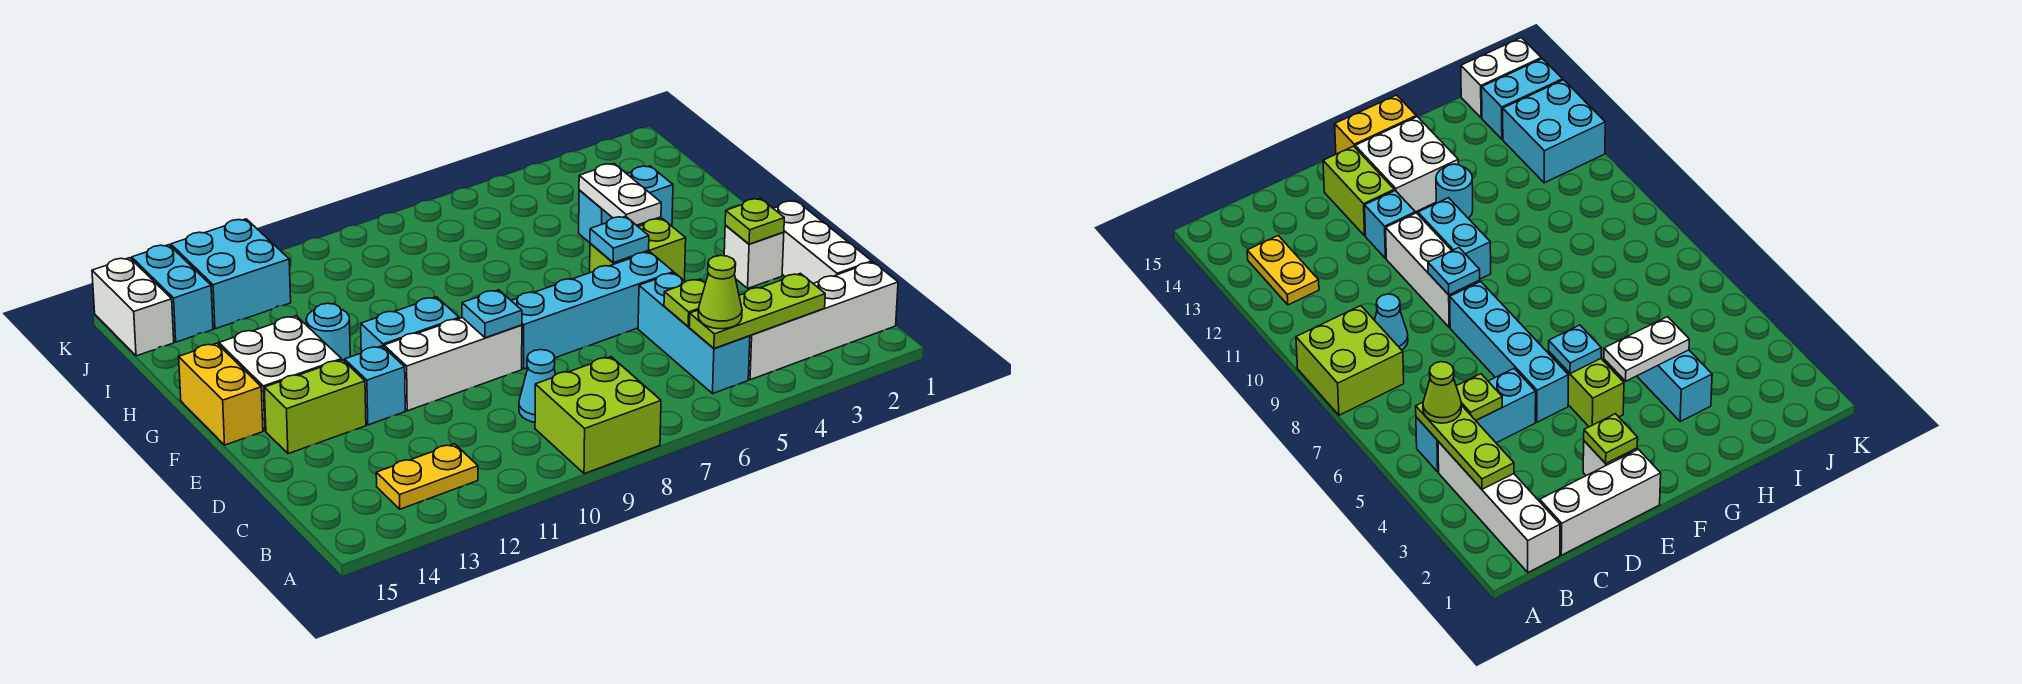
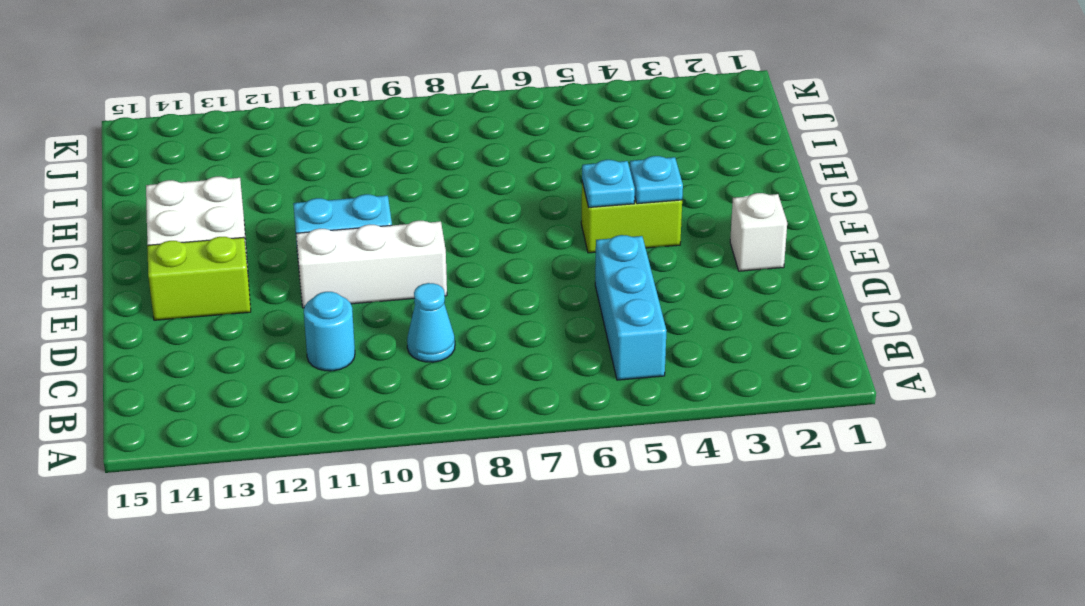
cyan round brick C11 level 1 -> cyan round brick G12 level 1
cyan plate F4 level 2 -> cyan plate E9 level 2
none -> lime brick A8:B9 level 1
none -> white brick B1:B4 level 1
none -> yellow plate B12:B13 level 1

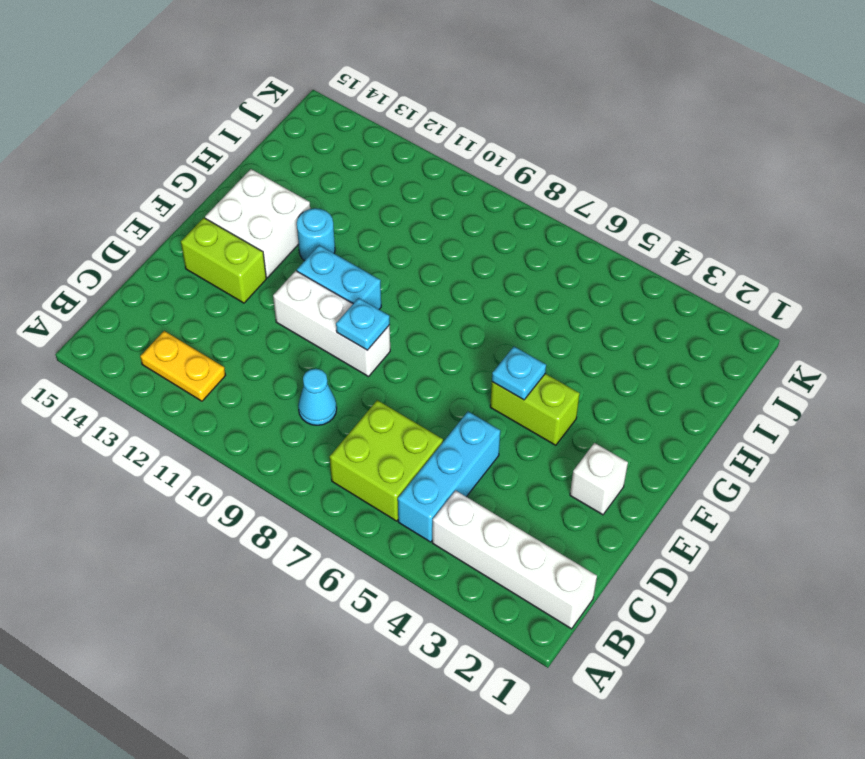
lime brick B6:C7 level 1 -> lime brick A8:B9 level 1
none -> white brick C1:E1 level 1
none -> cyan brick E5:E8 level 1
none -> cyan brick E12 level 1

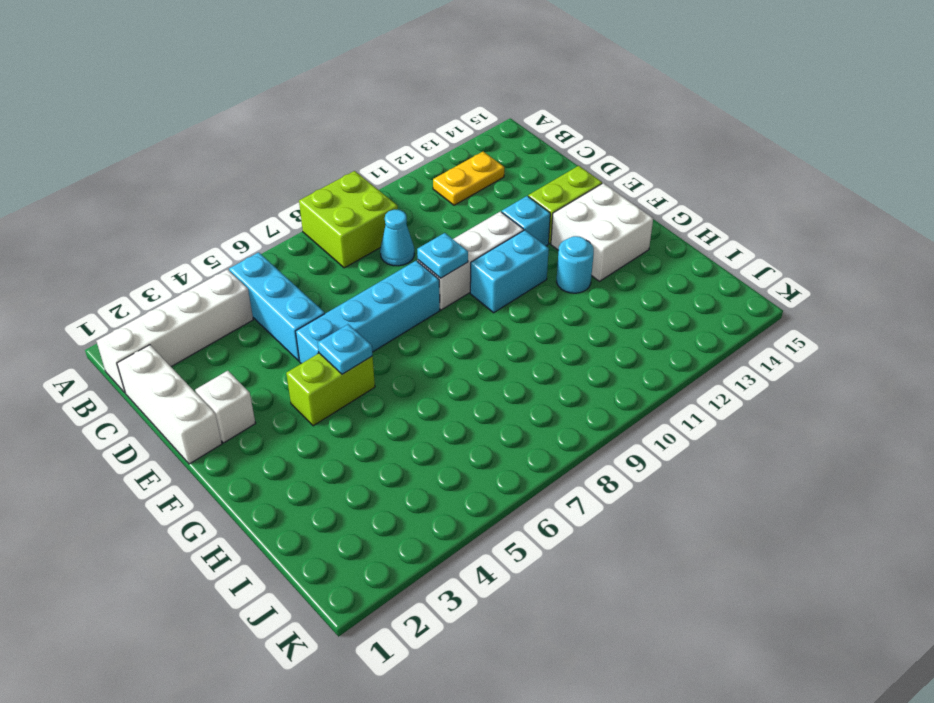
none -> yellow brick F15:G15 level 1
none -> cyan brick H3:H4 level 1
none -> cyan brick J12:K13 level 1

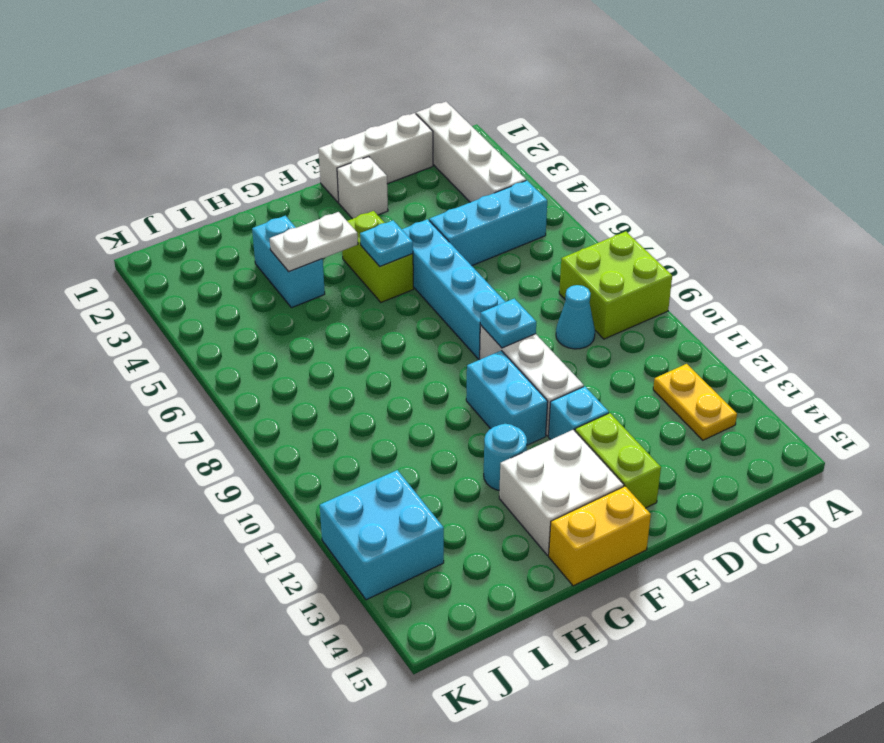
none -> cyan brick J14:K14 level 1
none -> white brick J15:K15 level 1
none -> lime plate B3:B5 level 2

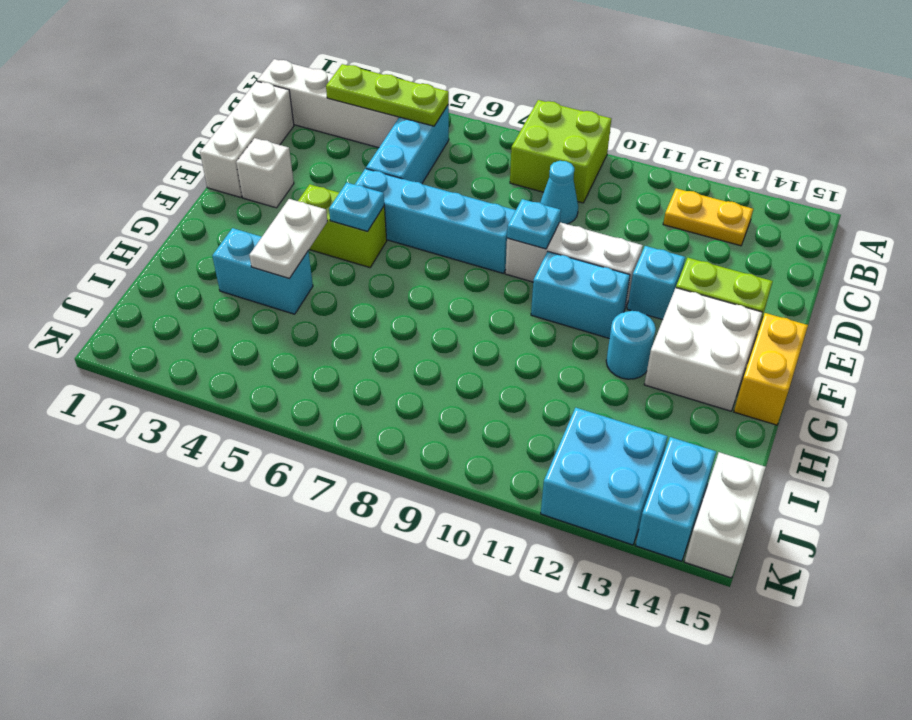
none -> lime plate C5 level 2
none -> lime plate E2 level 2
none -> lime cone B5 level 3

